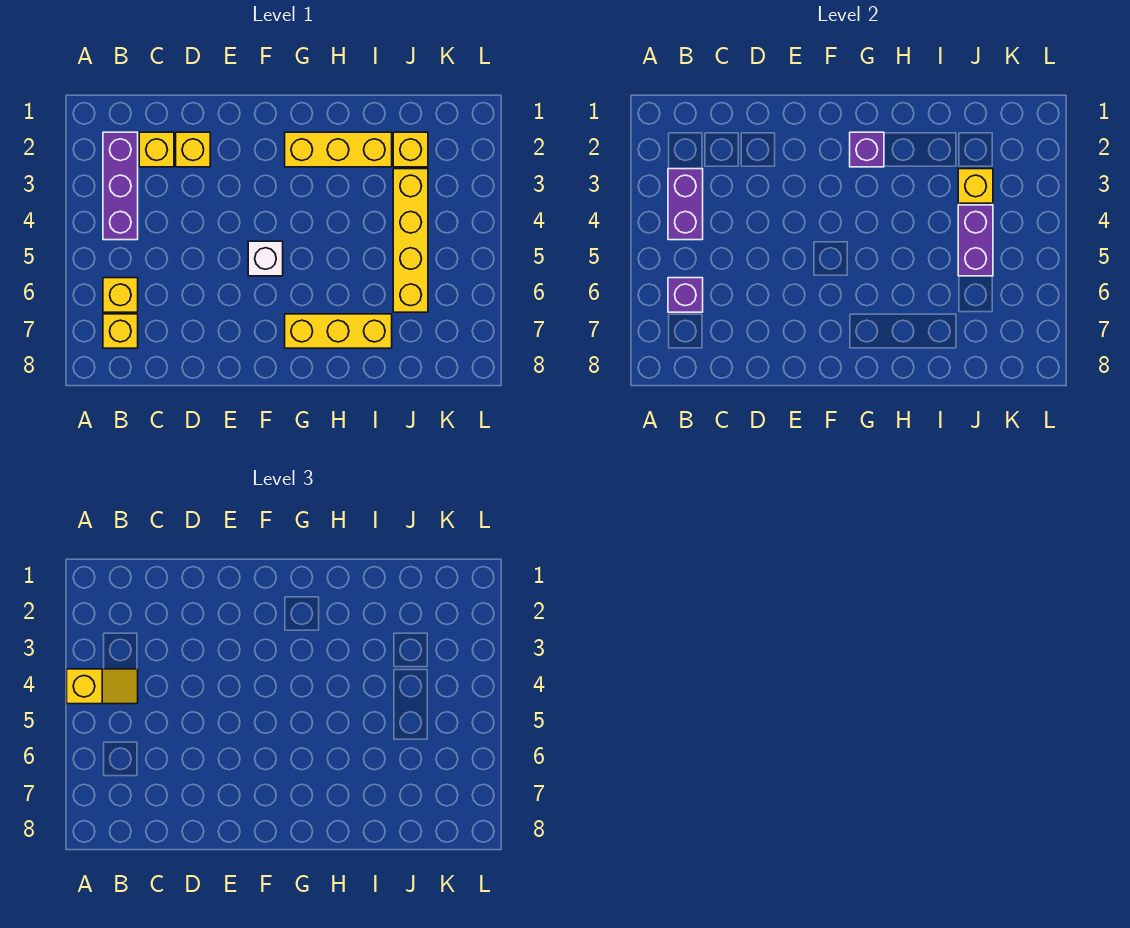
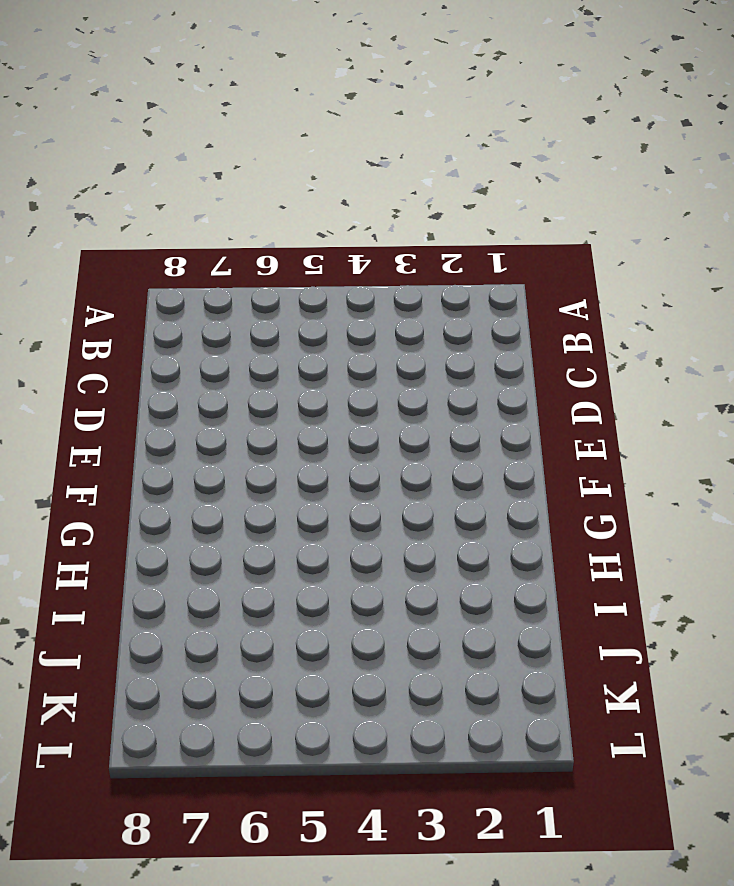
none -> purple brick B2:B4 level 1
none -> yellow brick B6 level 1
none -> yellow brick B7 level 1

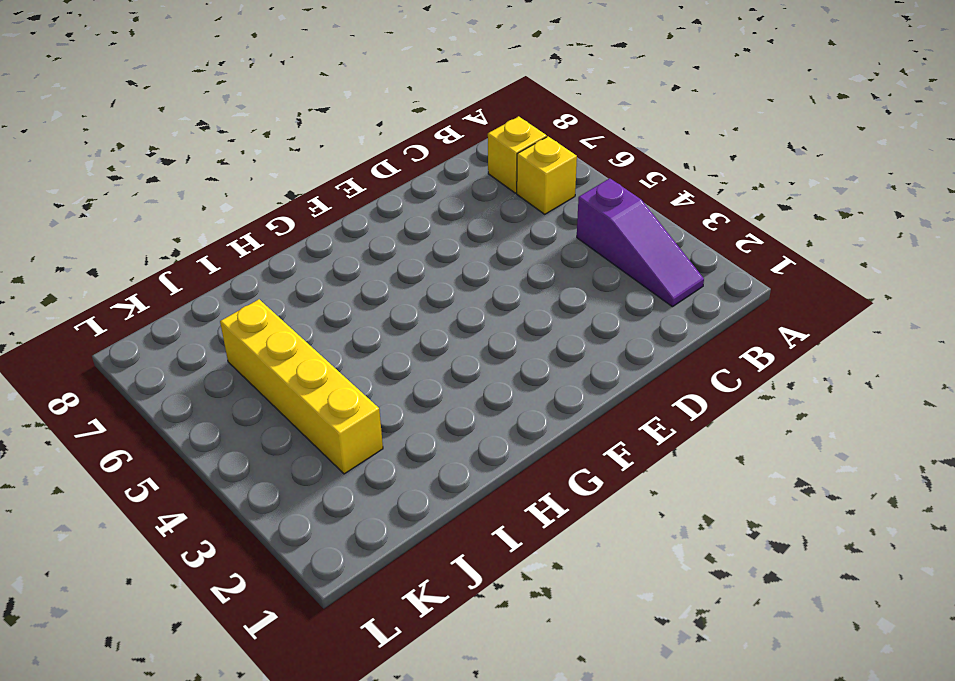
purple slope B2:B4 level 1 top 4 -> purple brick B2:B4 level 1
none -> yellow brick C2 level 1
none -> yellow brick D2 level 1
none -> white brick F5 level 1

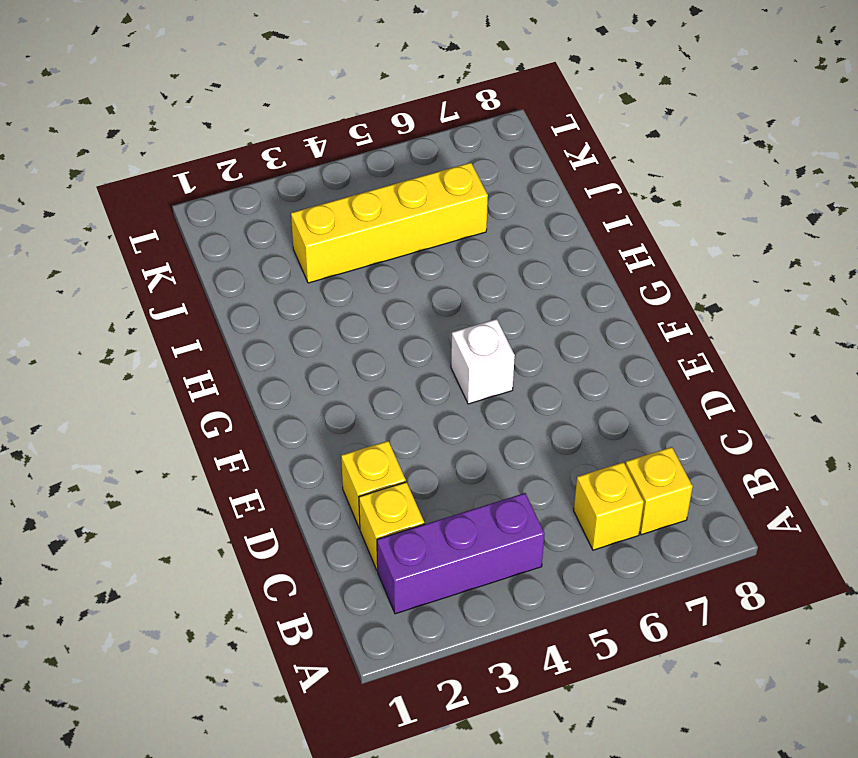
none -> yellow brick G2:I2 level 1
none -> yellow brick G7:I7 level 1
none -> yellow brick J2 level 1

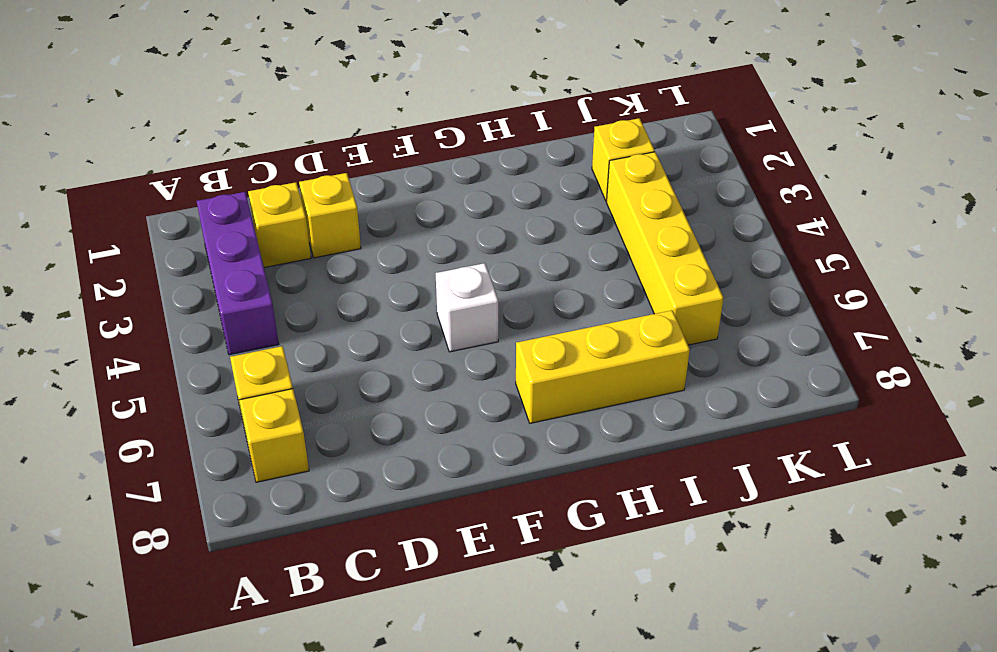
none -> yellow brick G2:I2 level 1
none -> purple brick B3:B4 level 2
none -> purple brick B6 level 2

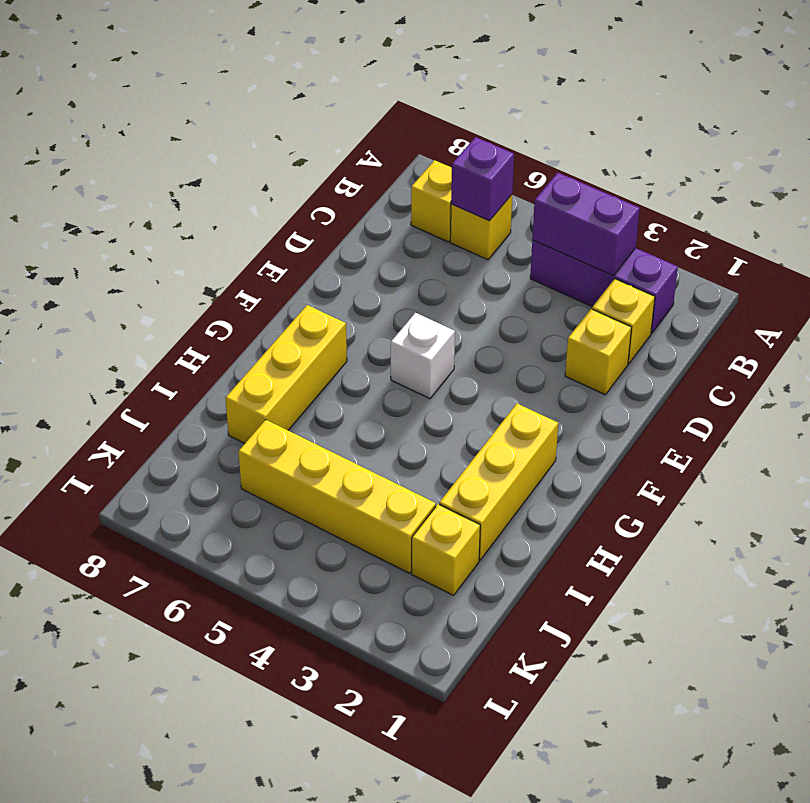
none -> purple brick G2 level 2
none -> yellow brick J3 level 2
none -> purple brick J4:J5 level 2

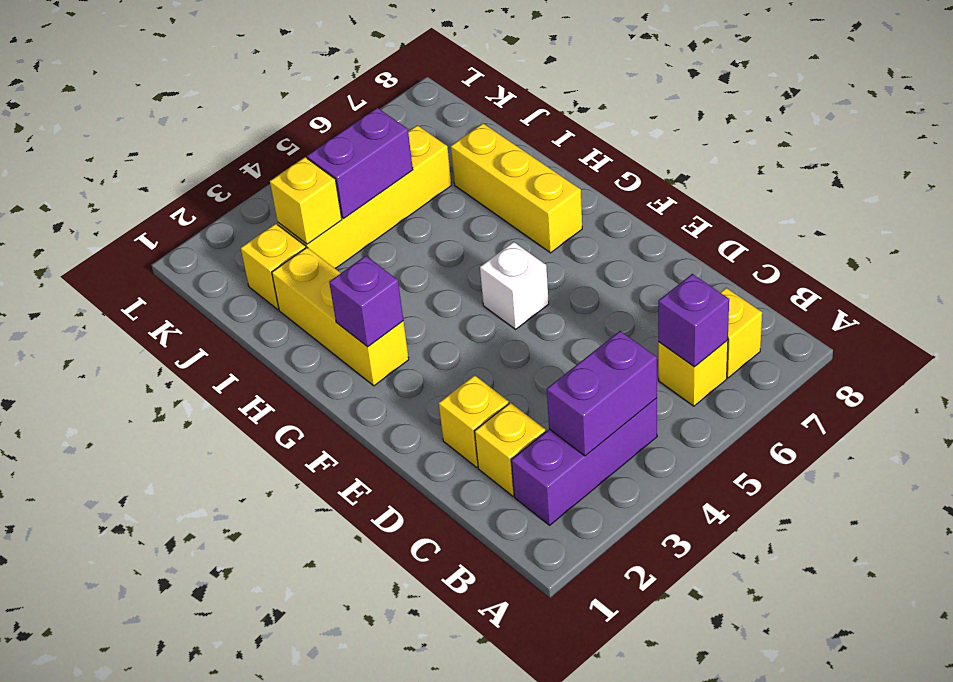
none -> yellow slope A4:B4 level 3 top A

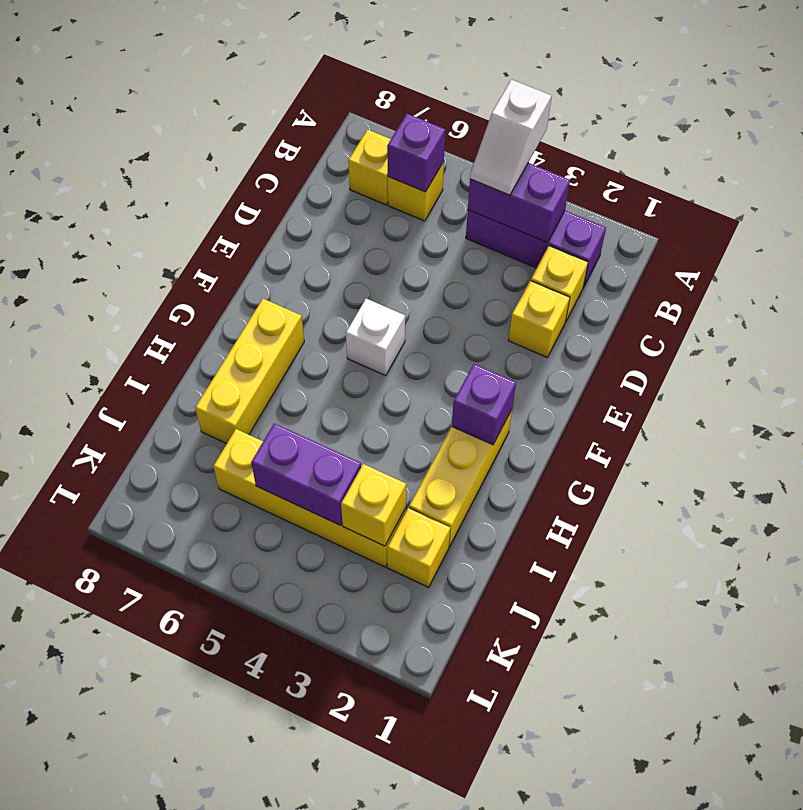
white slope A4:B4 level 3 top A -> yellow slope A4:B4 level 3 top A

